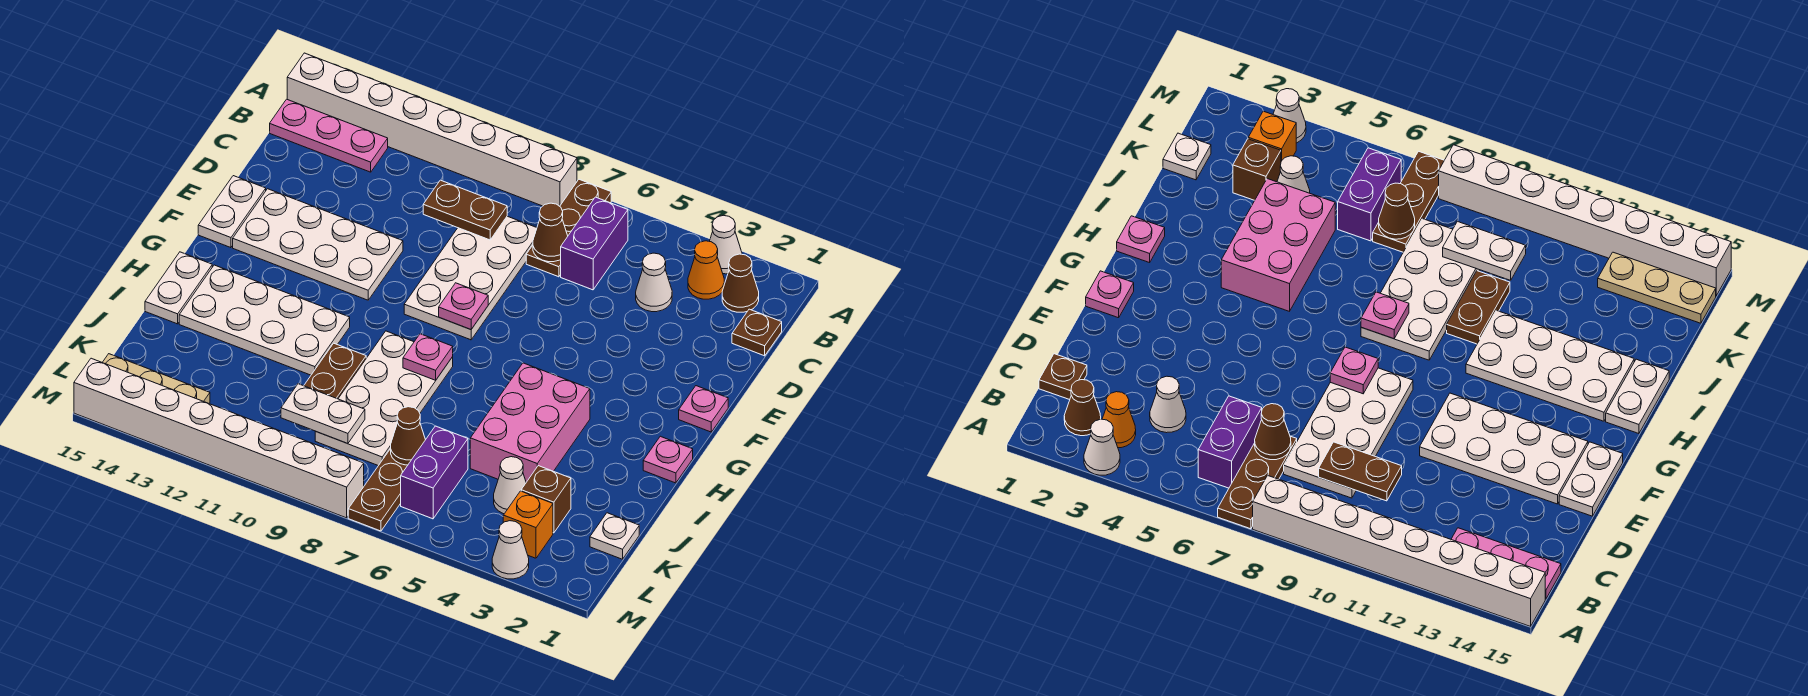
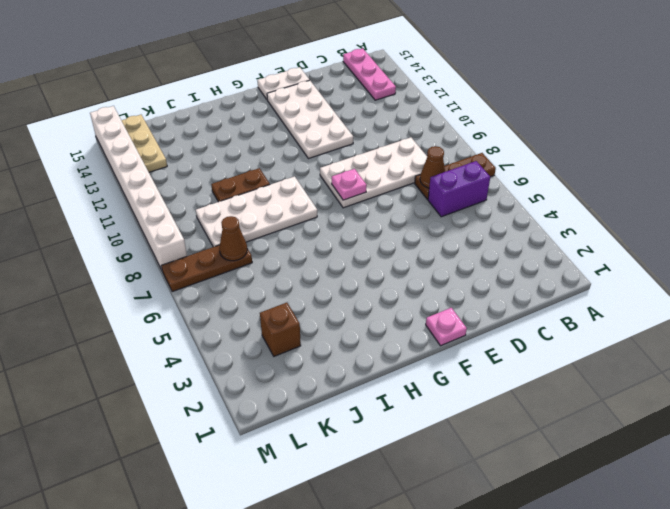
none -> white cone A3 level 1
none -> white brick A8:A15 level 1
none -> brown cone B2 level 1
none -> orange cone B3 level 1

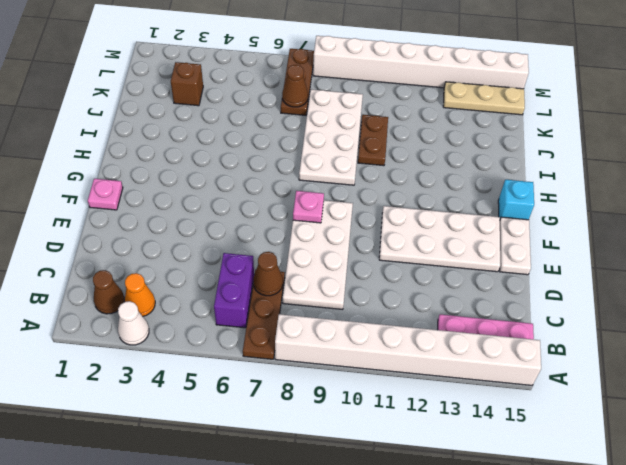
cyan brick G15 level 1 -> none
none -> brown plate C1 level 1
none -> white cone C4 level 1
none -> pink plate H1 level 1
none -> pink brick H4:J5 level 1

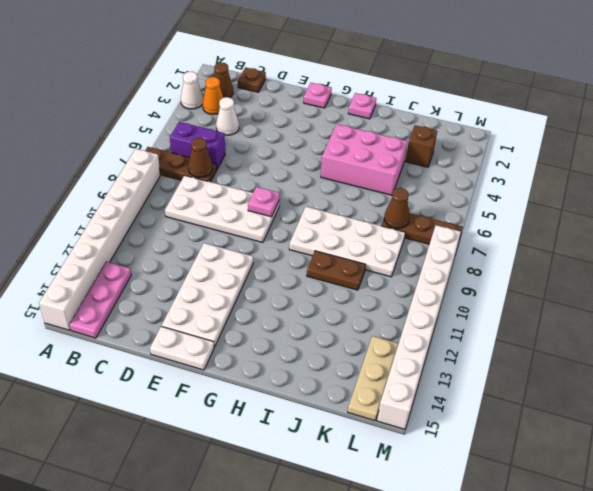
none -> white plate H11:I14 level 1
none -> white plate H15:I15 level 1
none -> white plate K1 level 1
none -> white cone K4 level 1

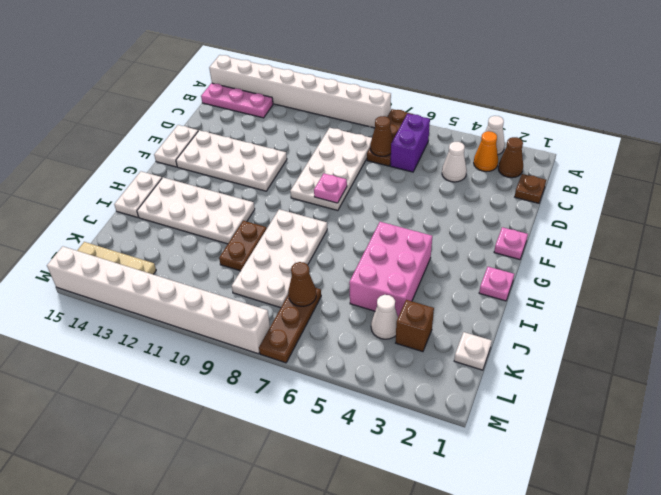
none -> purple brick K6:L6 level 1
none -> orange brick L3 level 1
none -> white cone M3 level 1
none -> brown plate C9:C10 level 2

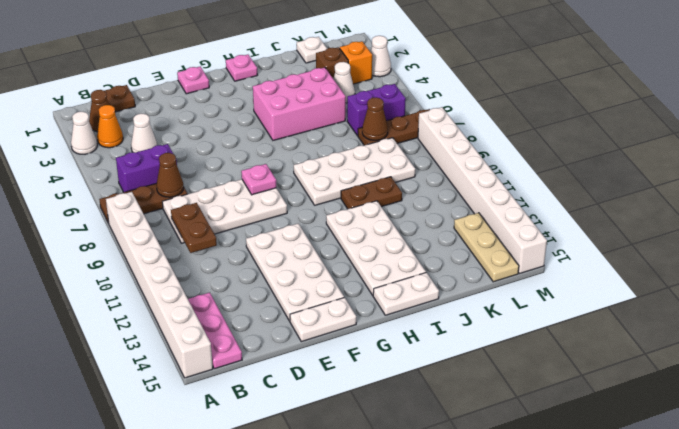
none -> pink plate H8 level 2
none -> white plate K9:K10 level 2

